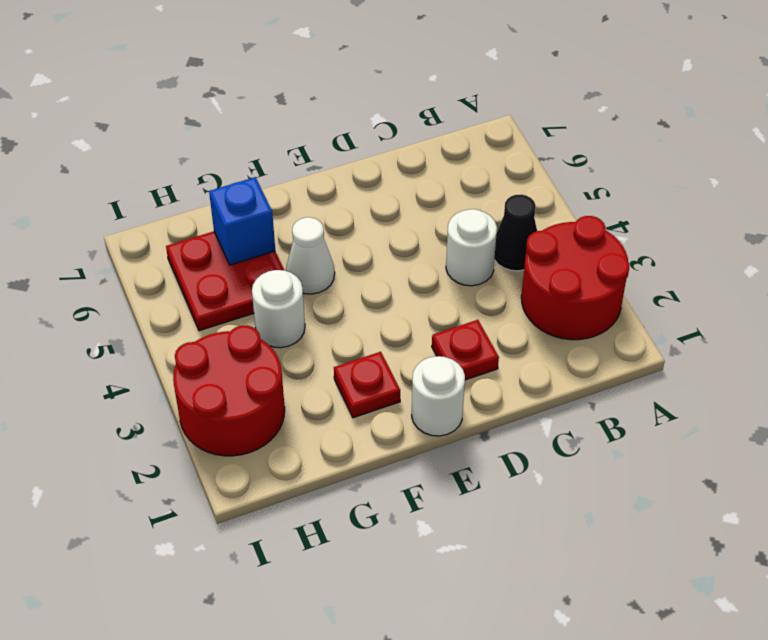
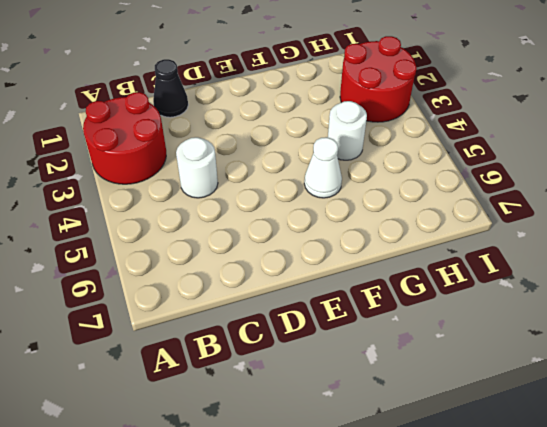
black cone C1 level 1 -> black cone B4 level 1
none -> red plate D2 level 1
none -> white round brick E1 level 1

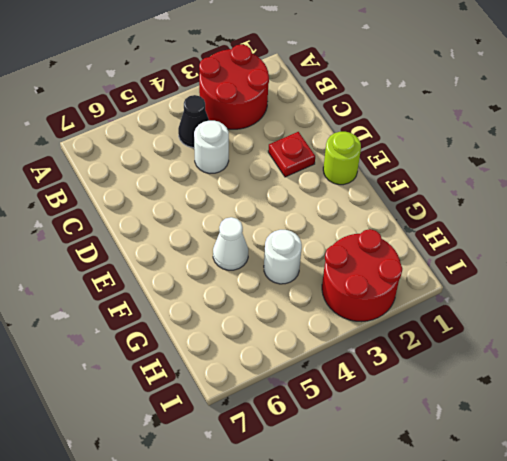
lime round brick E1 level 1 -> white round brick E1 level 1
none -> red plate F2 level 1
none -> red plate G5:H6 level 1

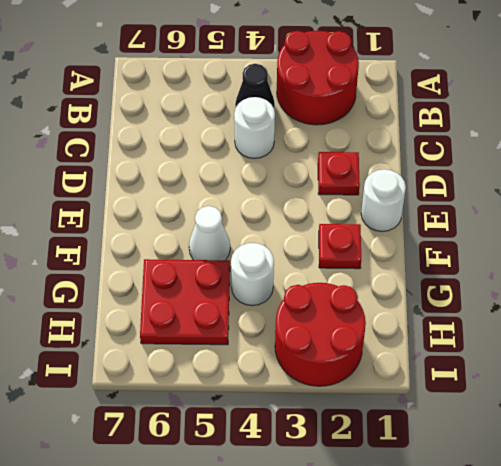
none -> blue brick G6 level 2

